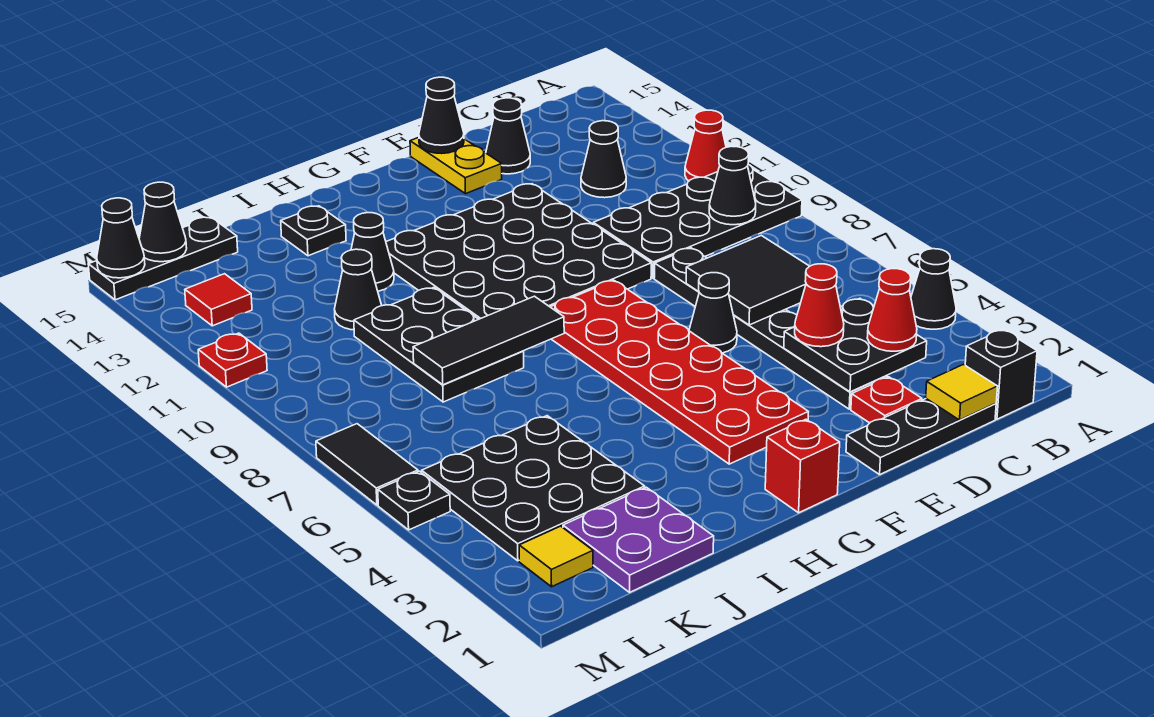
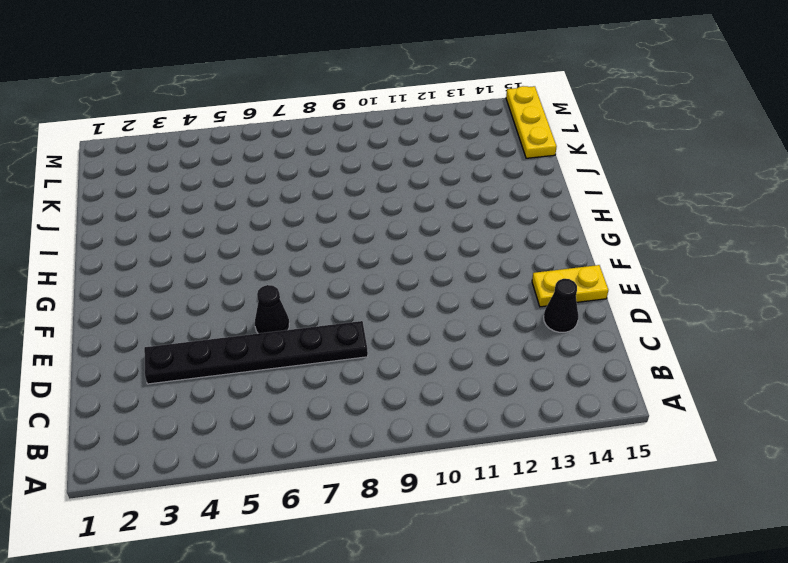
yellow plate K15:M15 level 1 -> black plate K15:M15 level 1
none -> black cone A4 level 1
none -> black plate A9:D10 level 1
none -> red cone A11 level 1
none -> black brick B1 level 1

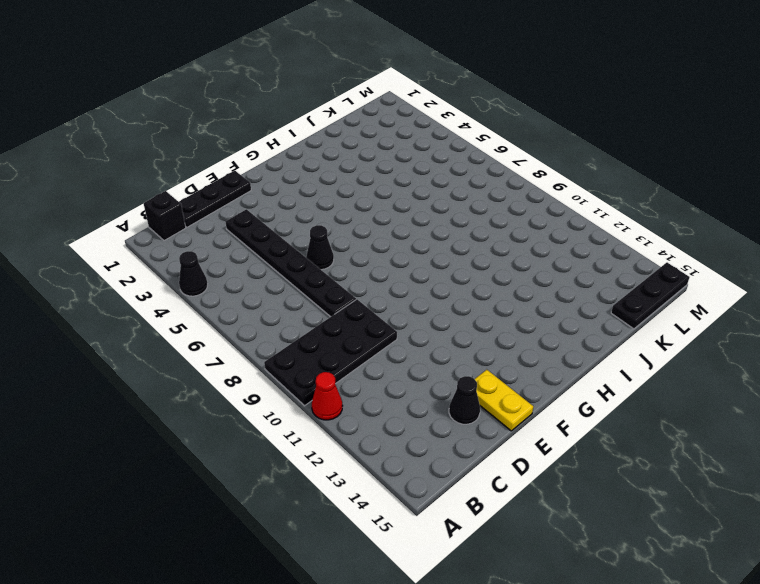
none -> black cone C12 level 1
none -> red plate D2 level 1
none -> black plate E9:H12 level 1
none -> red plate F3:G8 level 1

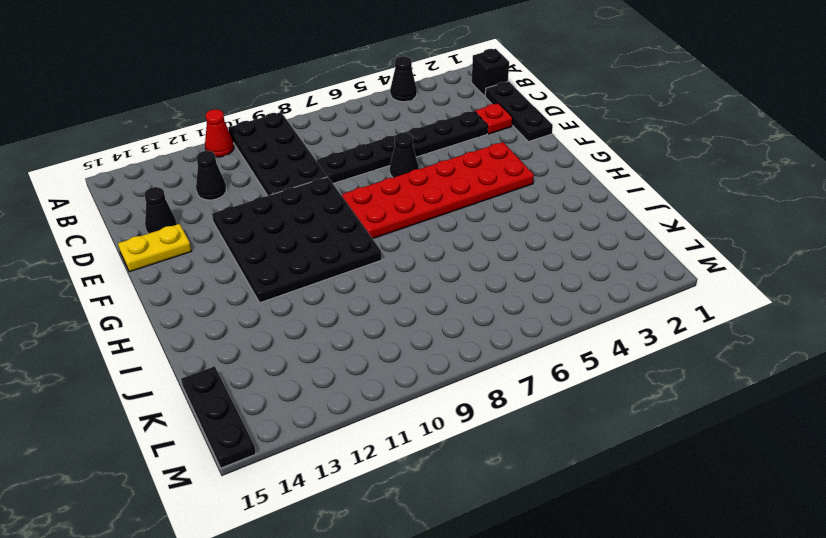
none -> red brick G1 level 1
none -> black plate I8:J10 level 1
none -> black cone I12 level 1
none -> black plate I14 level 1

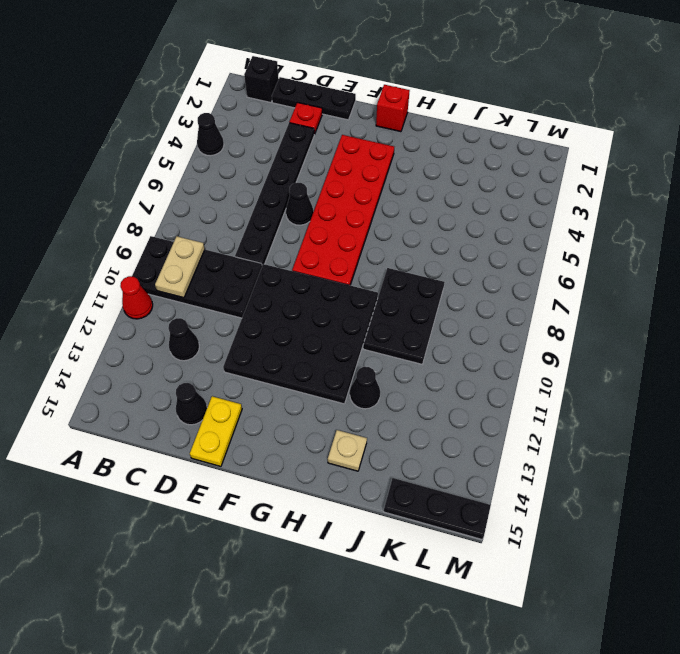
tan plate B9:B10 level 2 -> black cone B9 level 2
tan plate I14 level 1 -> black plate I14 level 1
none -> purple plate J1:K2 level 1
none -> black plate J3:L5 level 1
none -> black cone J11 level 1
none -> yellow tile L2 level 1

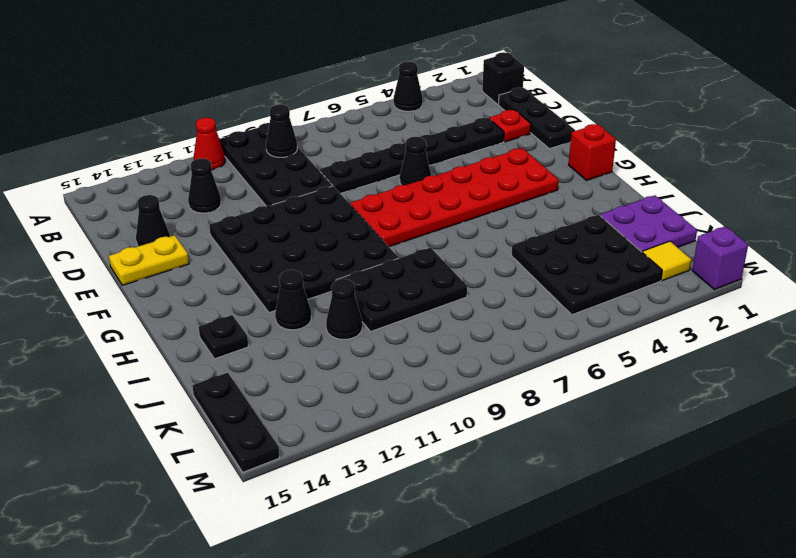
purple brick M1 level 1 -> none
none -> red tile L13 level 1
none -> black plate M5 level 1
none -> black tile M6:M7 level 1
none -> red plate M11 level 1

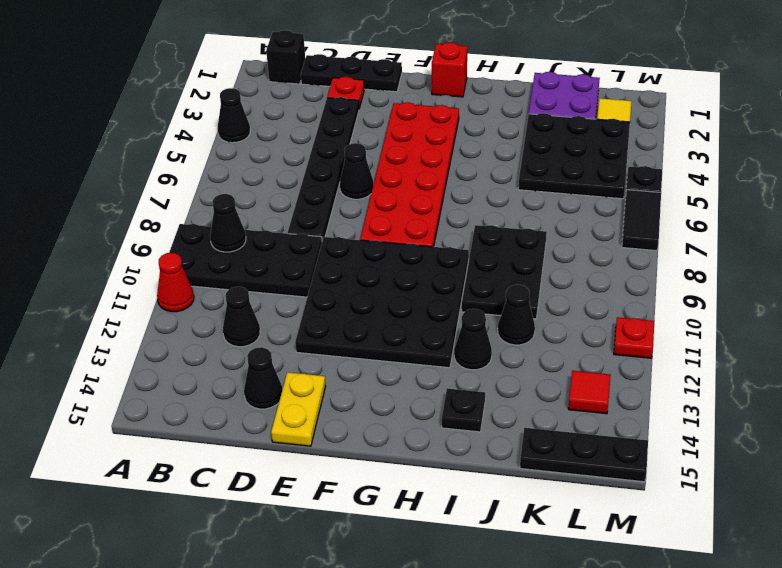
none -> yellow tile C1 level 2
none -> black plate C3:D4 level 2
none -> black tile C6:D7 level 2
none -> black cone E15 level 2

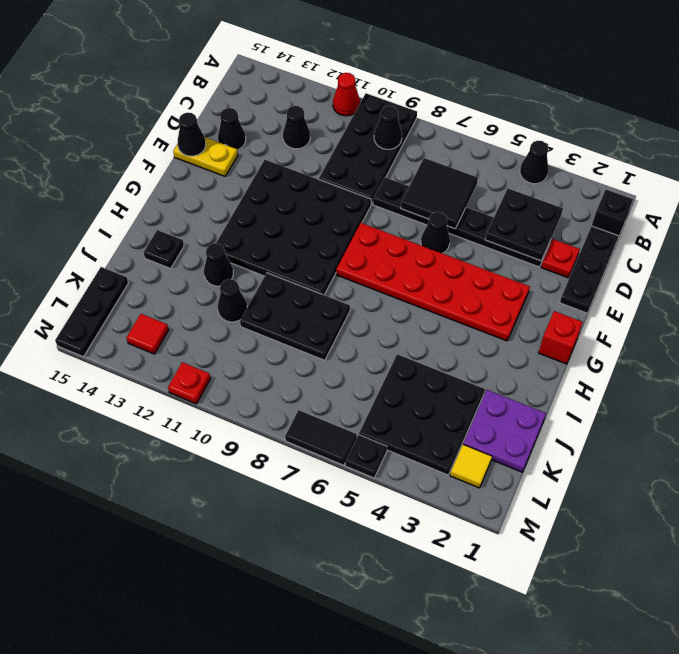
none -> yellow tile C1 level 2
none -> black tile H8:J8 level 2
none -> black cone L15 level 2
none -> black cone M15 level 2

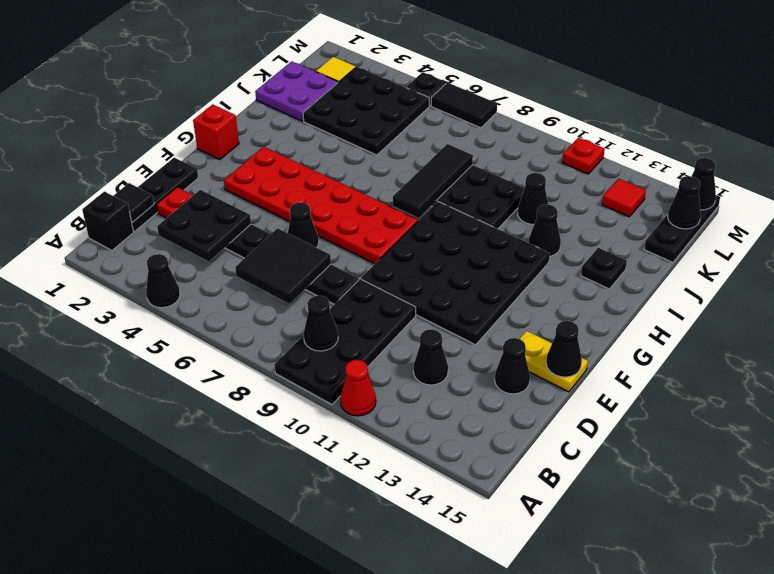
black tile C1 level 2 -> yellow tile C1 level 2
none -> red cone C3 level 3
none -> red cone D4 level 3

